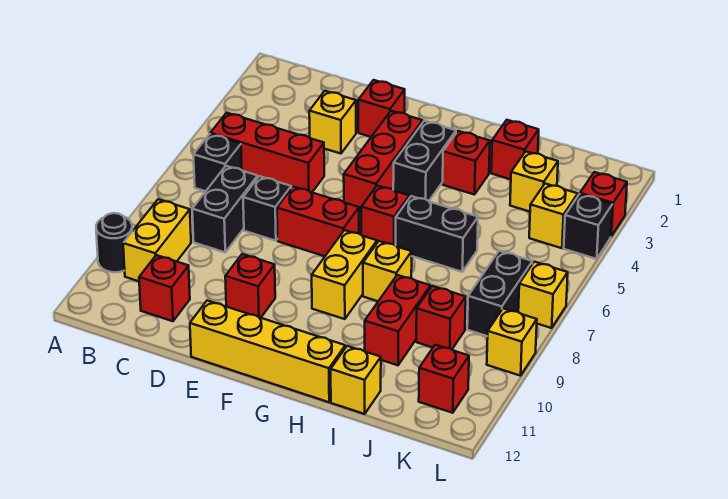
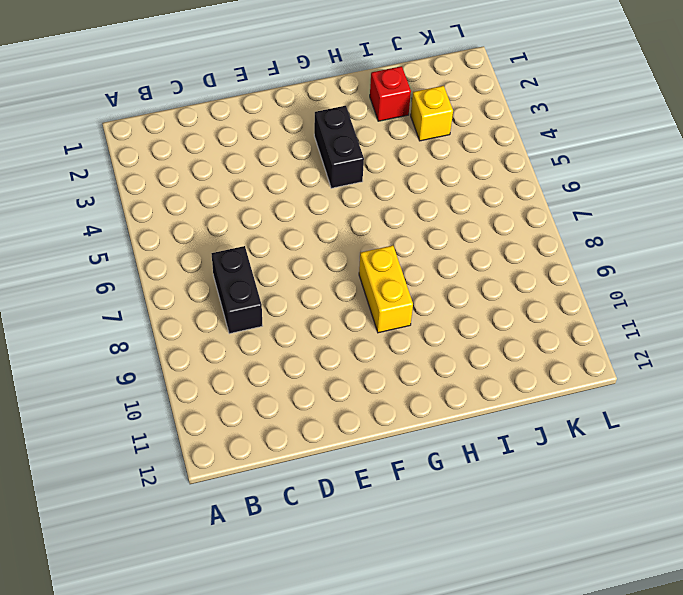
none -> black round brick A10 level 1
none -> red brick B5:D5 level 1
none -> black brick B6 level 1
none -> yellow brick B9:B10 level 1

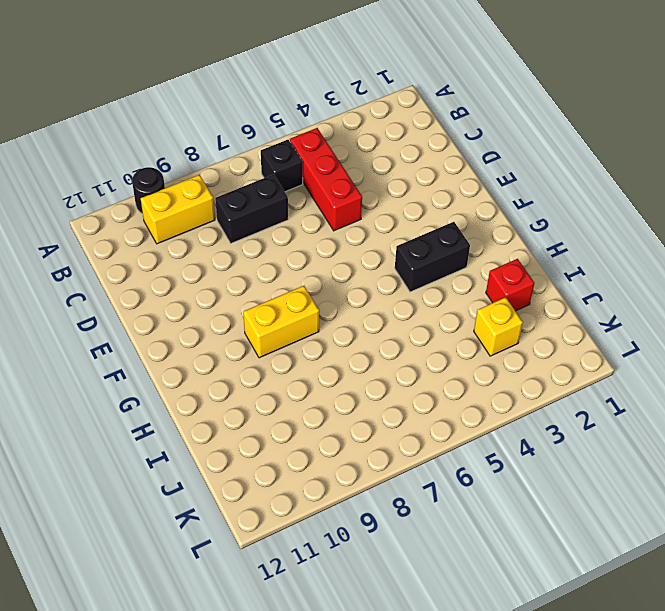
none -> red brick C11 level 1
none -> yellow brick D3 level 1
none -> black brick D7 level 1
none -> red brick E2 level 1

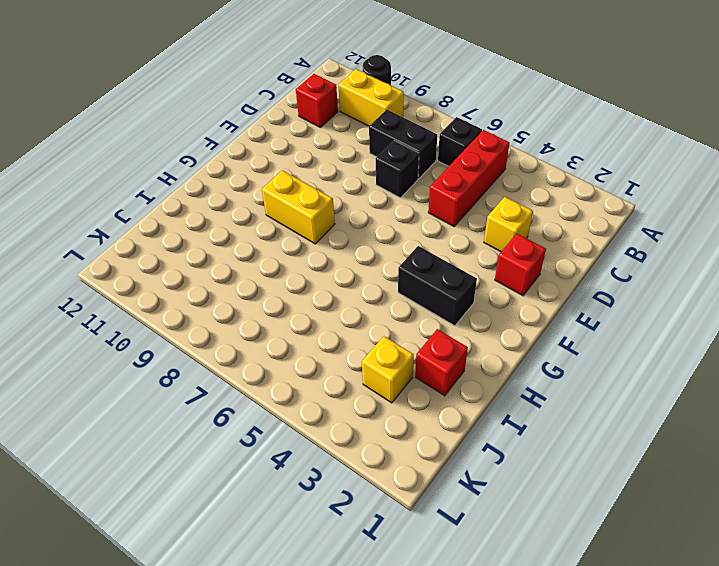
none -> red brick E7:F7 level 1
none -> red brick E10 level 1
none -> yellow brick E12:H12 level 1
none -> red brick F3:F5 level 1

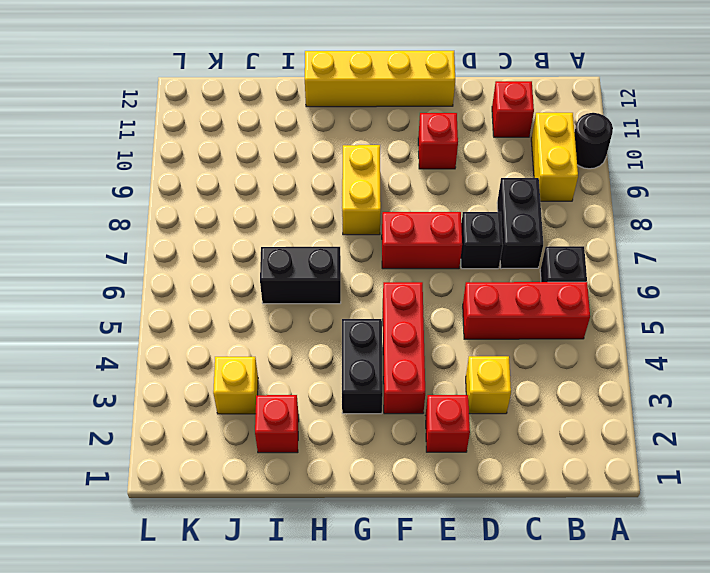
none -> red brick G6 level 1
none -> red brick H3 level 1
none -> yellow brick H8 level 1
none -> red brick I9:I10 level 1

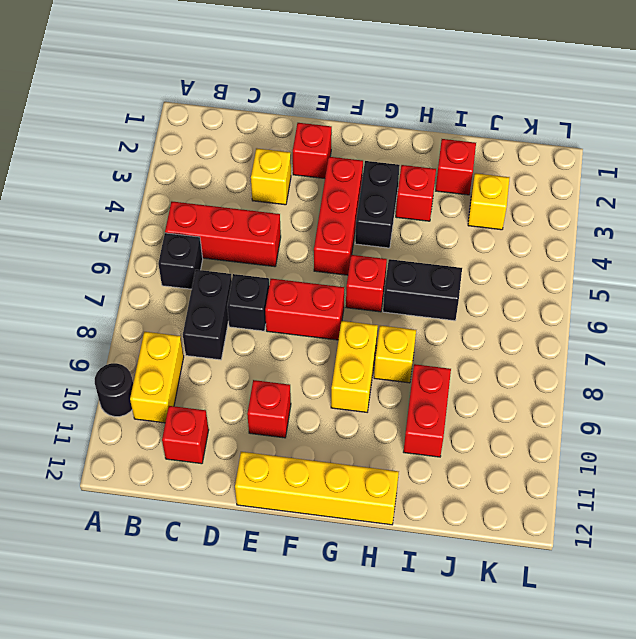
none -> yellow brick I12 level 1
none -> red brick J9 level 1
none -> yellow brick K4 level 1
none -> black brick K7:K8 level 1

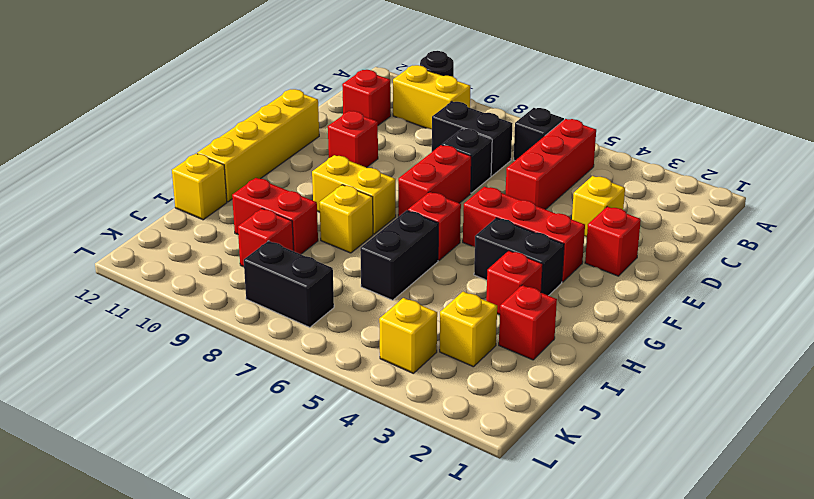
none -> red brick K11 level 1
none -> red brick L3 level 1
none -> black brick L4 level 1
none -> yellow brick L7 level 1

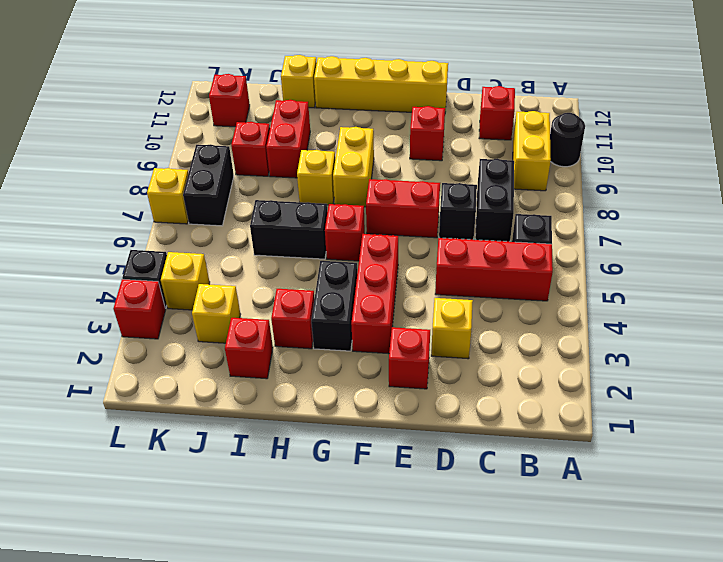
none -> yellow brick L9 level 1

